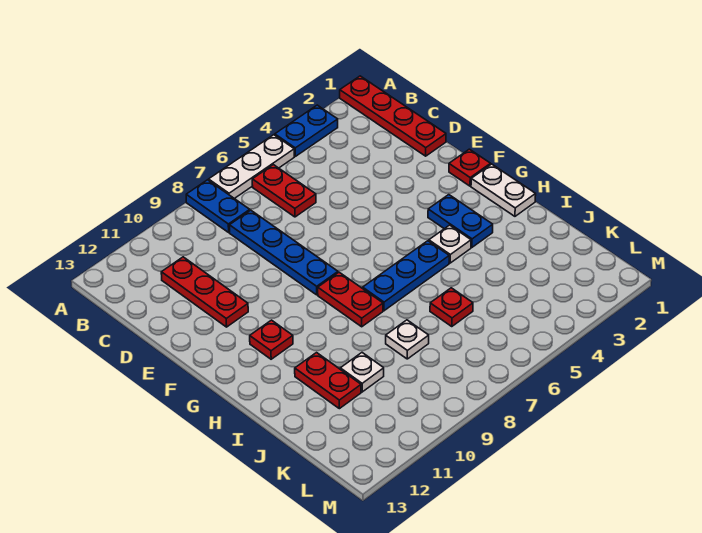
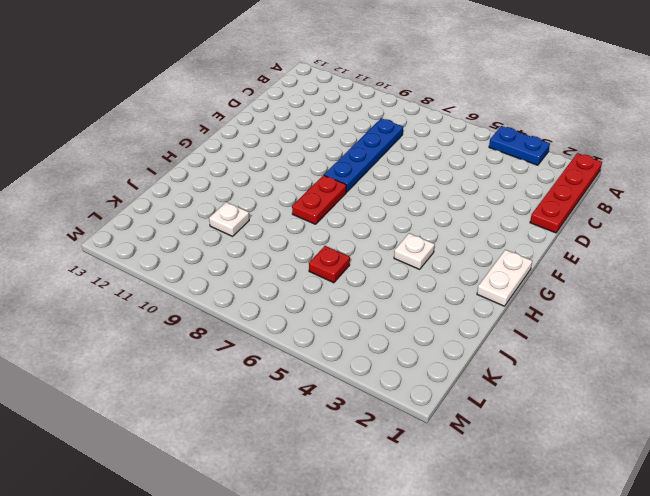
none -> white plate A5:A7 level 1
none -> blue plate A8:B8 level 1
none -> red plate B6:C6 level 1

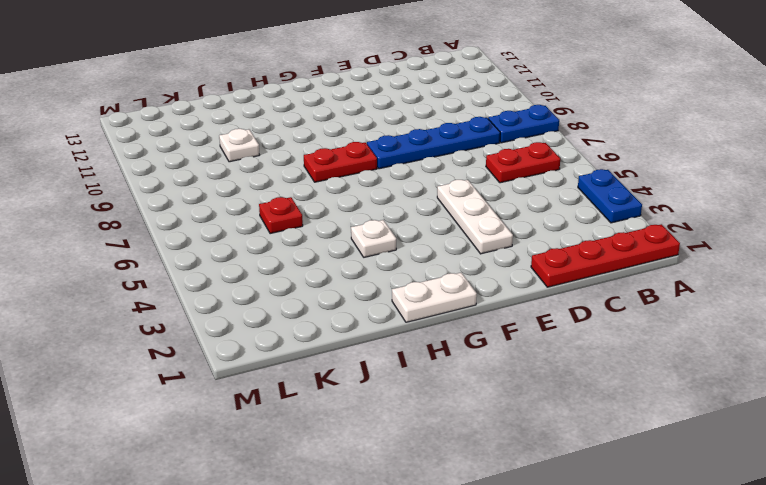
white plate E3:E5 level 1 -> white plate A5:A7 level 1
none -> red plate C11:E11 level 1
none -> red plate F1 level 1
none -> blue plate G3:H3 level 1

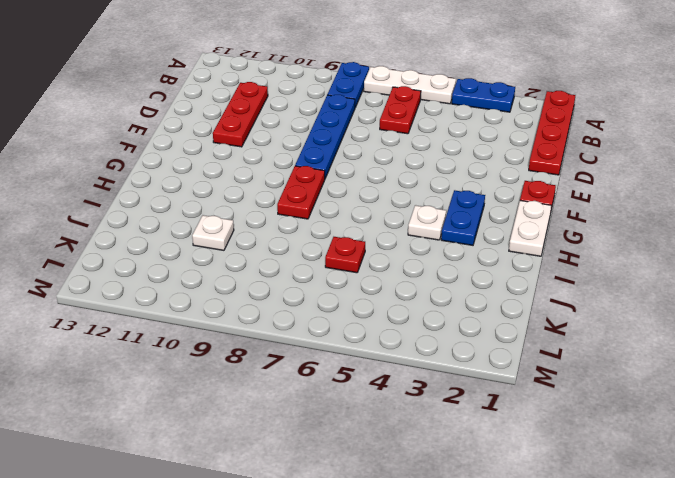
none -> red plate G11 level 1
none -> blue plate H5:H7 level 1
none -> red plate I11:J11 level 1

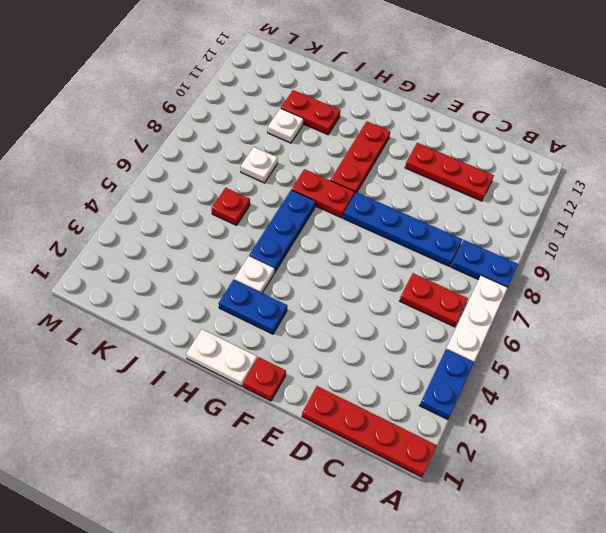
red plate G9:G11 level 1 -> red plate G11 level 1

